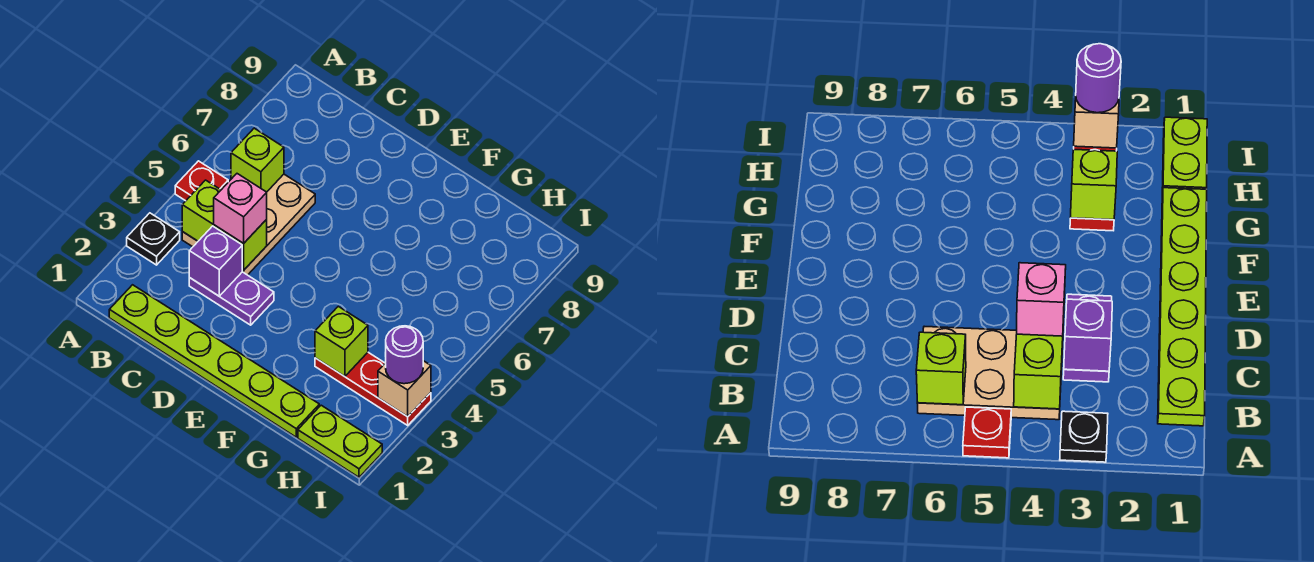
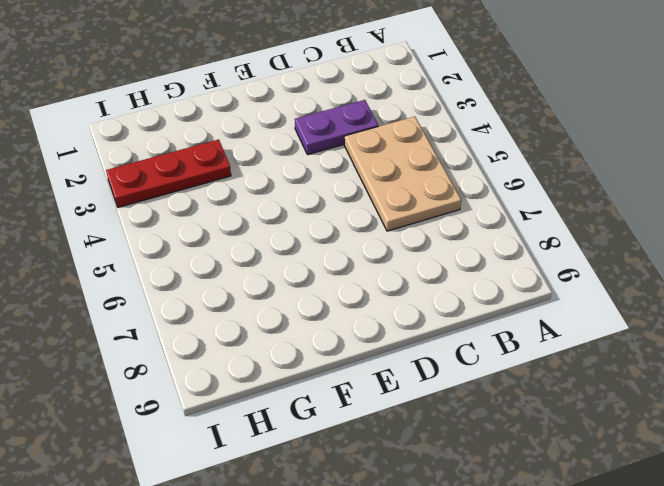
none -> black plate A3 level 1
none -> red plate A5 level 1
none -> lime plate B1:G1 level 1

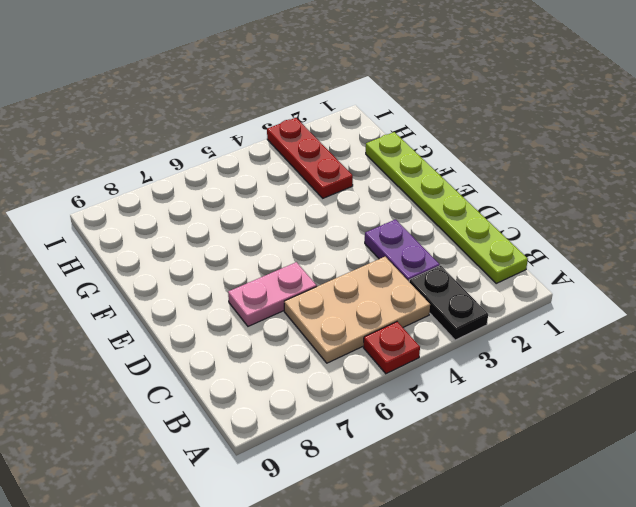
black plate A3:B3 level 1 -> black plate A3 level 1
pink plate D6:D7 level 1 -> none
none -> lime plate H1:I1 level 1
none -> lime brick B4:C4 level 2
none -> lime brick B6 level 2

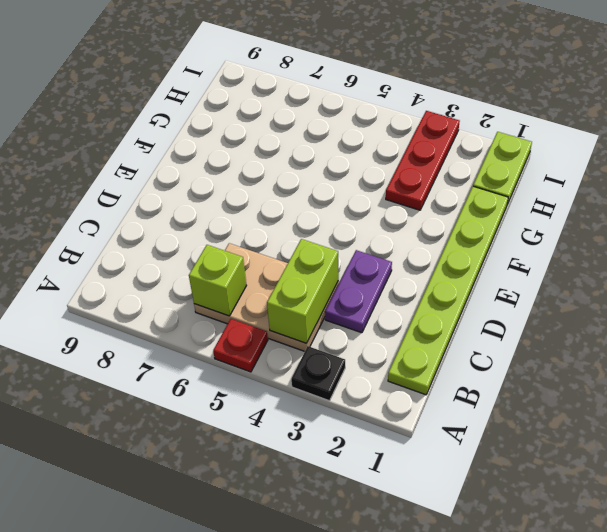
none -> purple brick C3 level 2
none -> lime brick G3 level 2
none -> tan brick I3 level 2

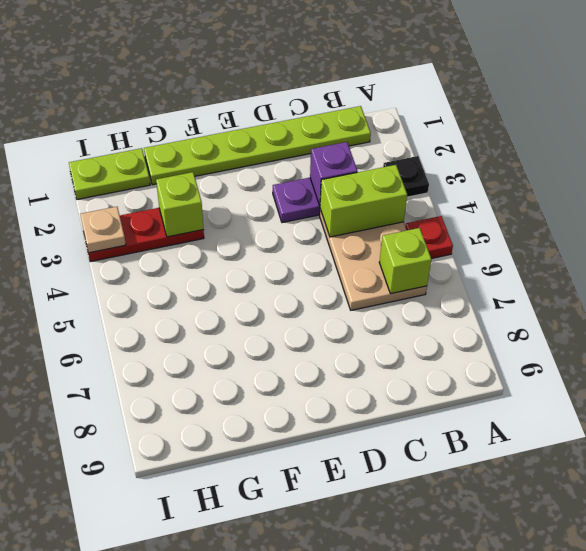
tan plate I3 level 2 -> tan brick I3 level 2
none -> pink brick C4 level 3
none -> purple round brick I3 level 3

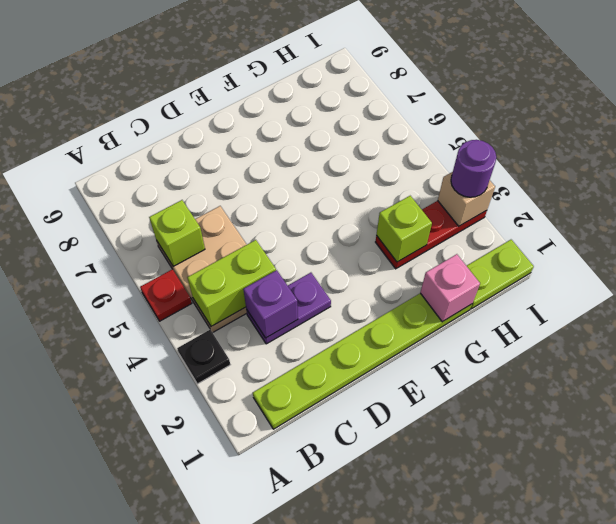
pink brick G1 level 2 -> pink brick C4 level 3

